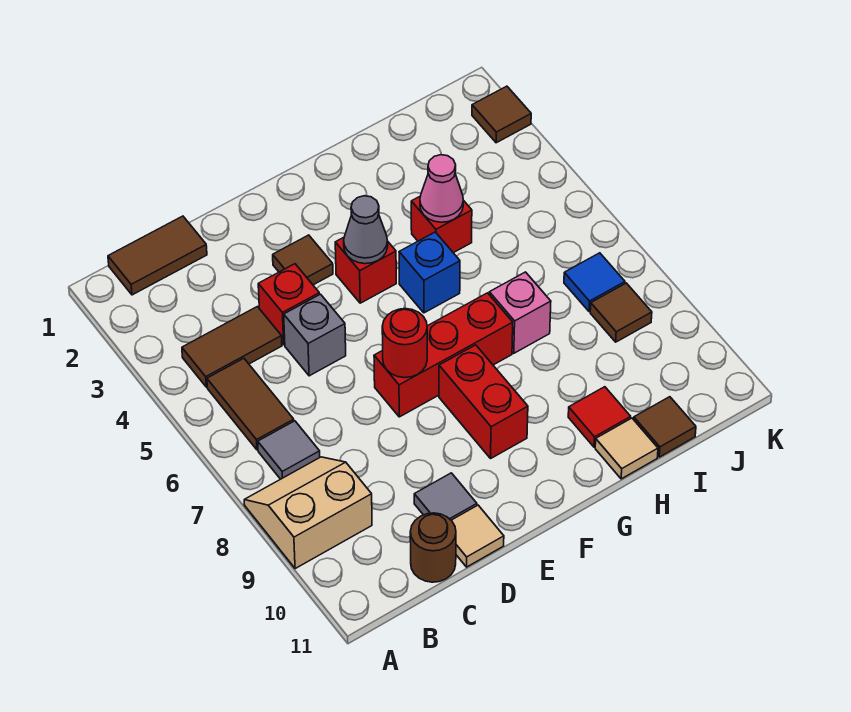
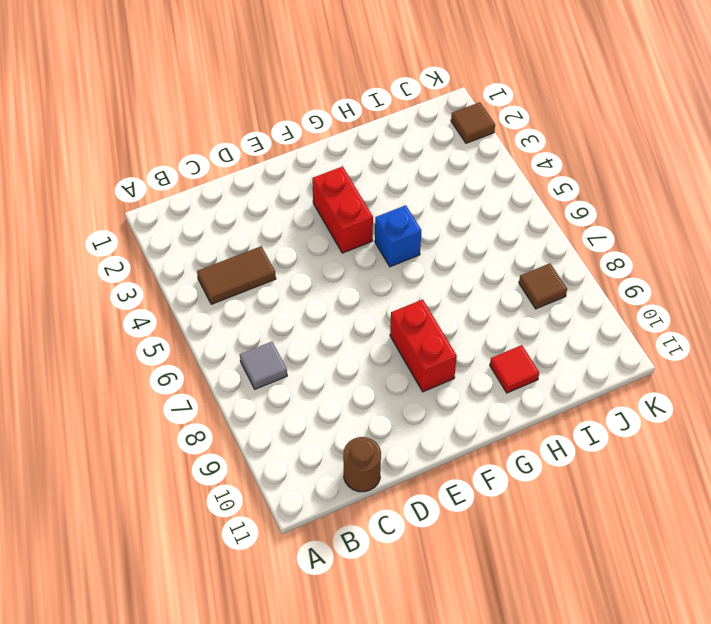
red brick F3:F4 level 1 -> red brick F4 level 1
none -> tan slope A8:B9 level 1 top 9
none -> brown tile B1:C1 level 1
none -> brown tile B5:B6 level 1

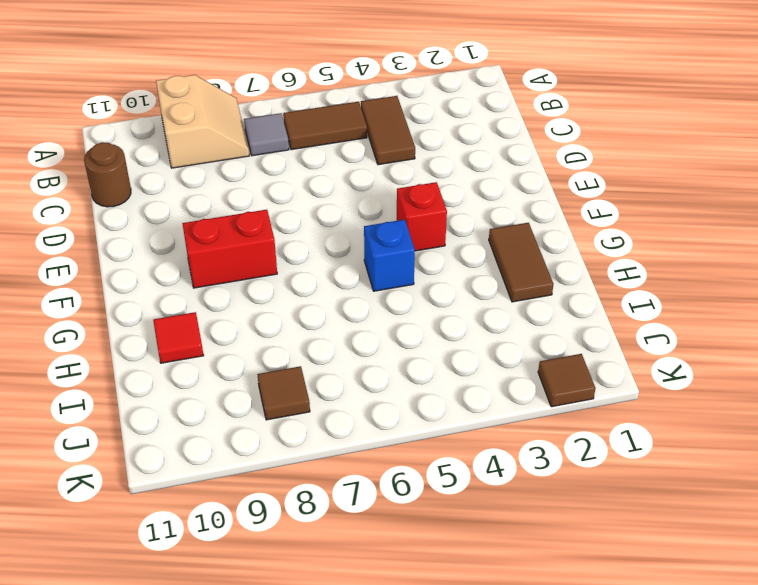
brown tile G2:H2 level 1 -> brown tile B1:C1 level 1
none -> red brick D4 level 1
none -> grey brick D5 level 1
none -> grey tile D10 level 1

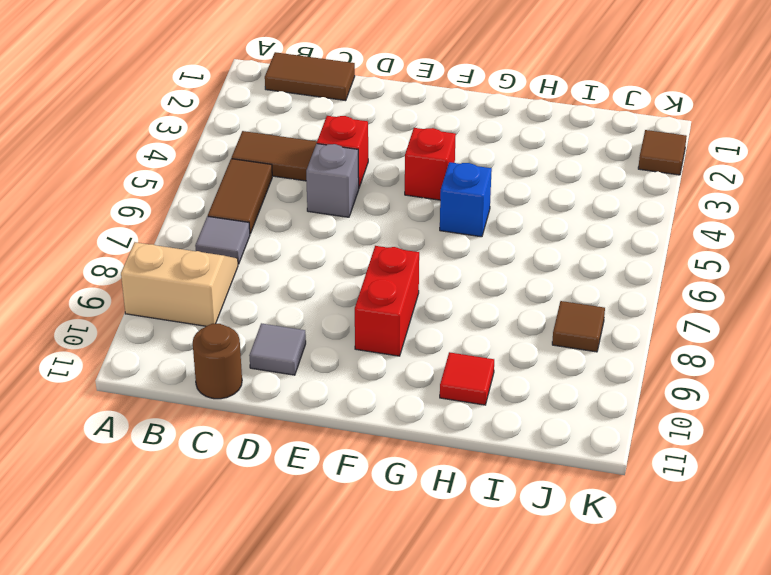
none -> tan tile D11 level 1
none -> brown tile E3 level 1
none -> red brick E7:G7 level 1

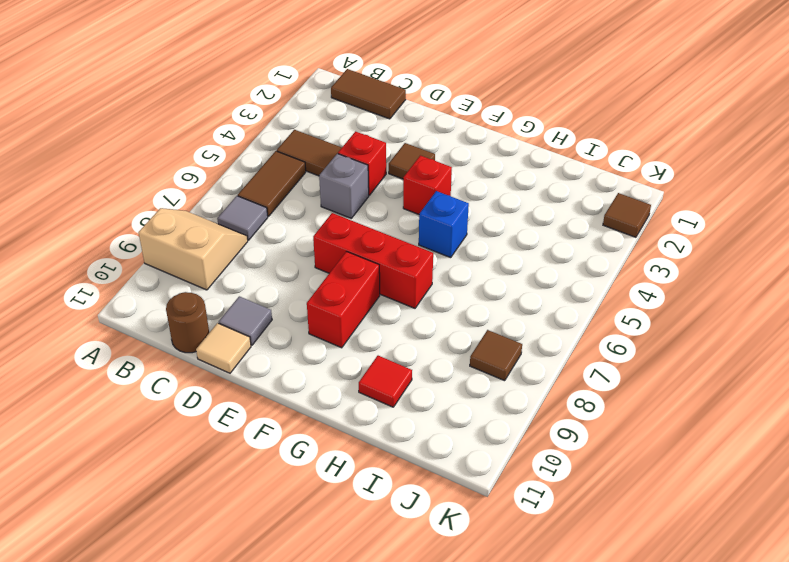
none -> red brick H4 level 1
none -> pink brick H7 level 1
none -> tan tile H11 level 1

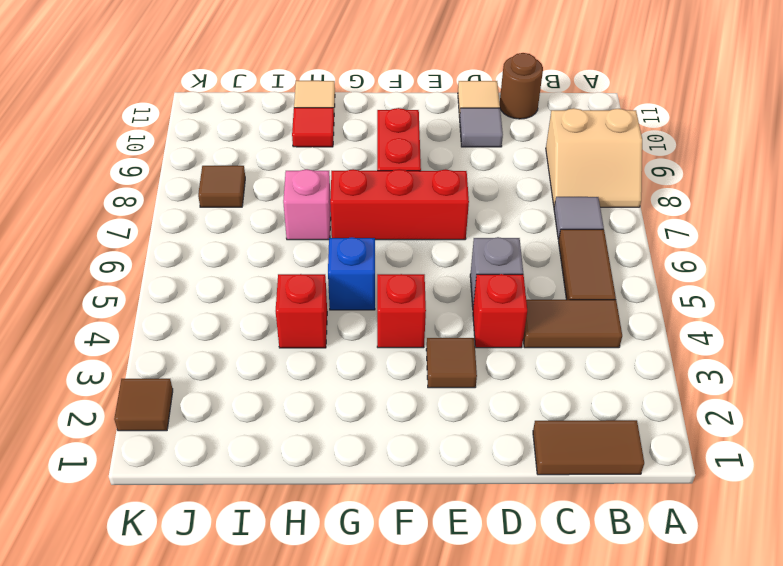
none -> brown tile I11 level 1
none -> blue tile J7 level 1
none -> red round brick E7 level 2

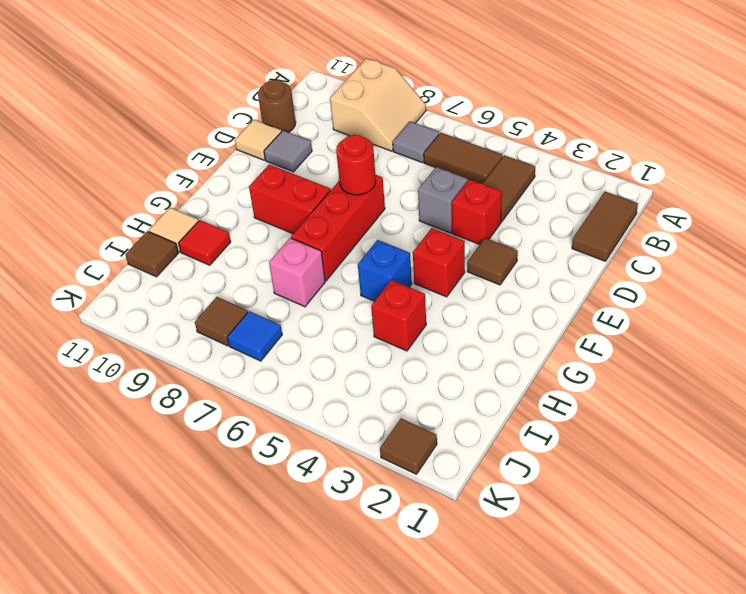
none -> grey cone F4 level 2
none -> pink cone H4 level 2

